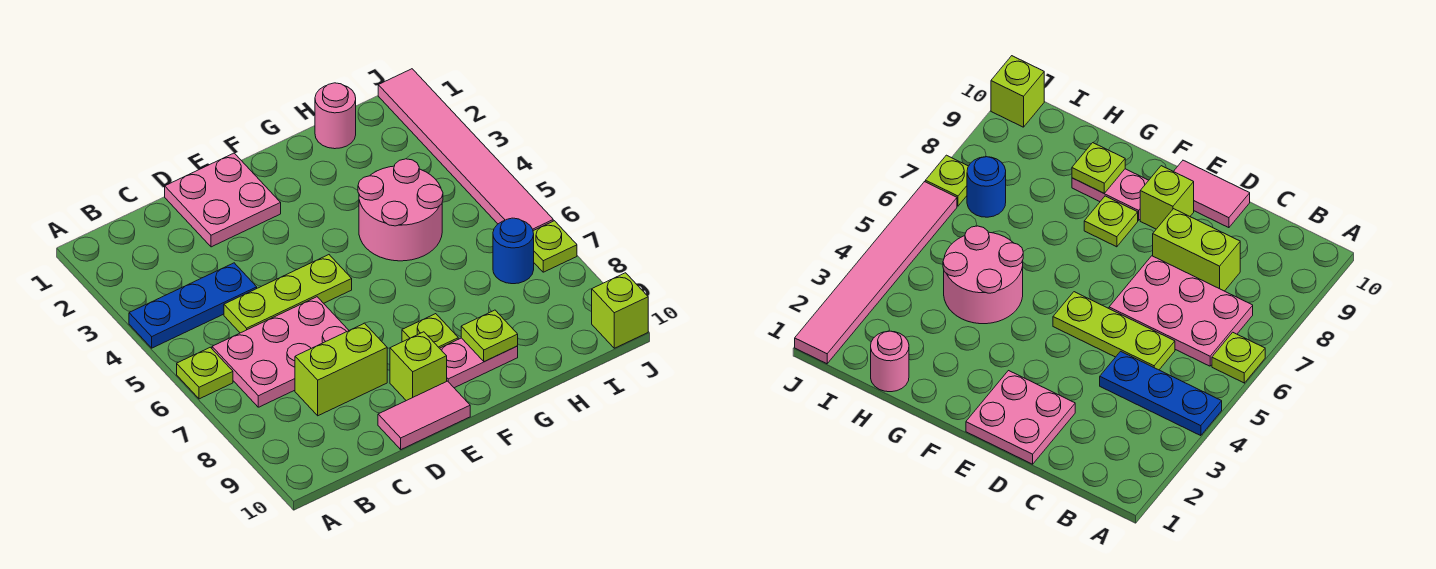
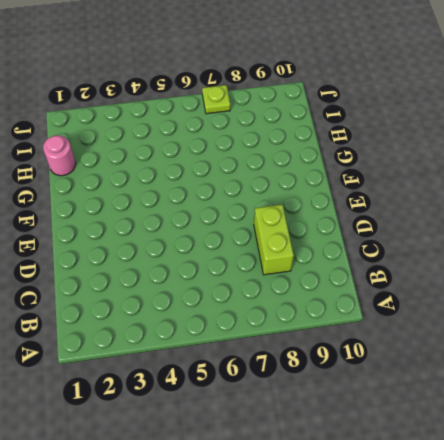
none -> blue plate A4:C4 level 1
none -> lime plate A6 level 1
none -> pink plate B6:D7 level 1

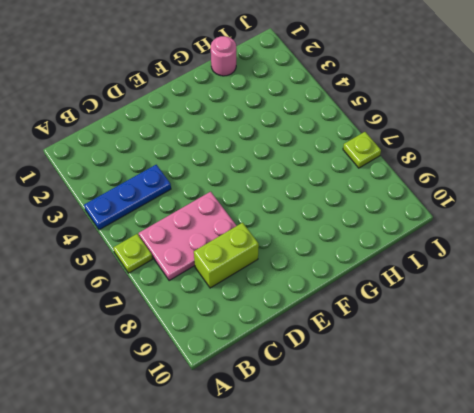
none -> lime plate C5:E5 level 1
none -> pink plate D1:E2 level 1
none -> pink tile D10:E10 level 1

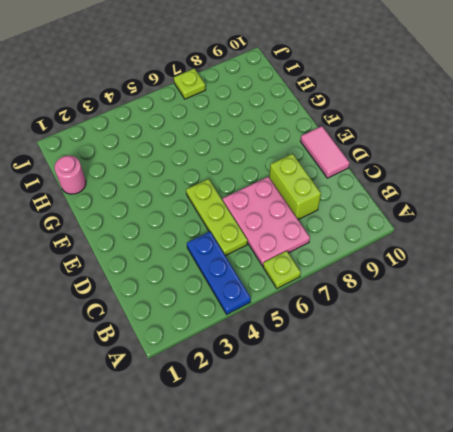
none -> pink plate D1:E2 level 1
none -> lime brick E9 level 1
none -> lime plate F8 level 1

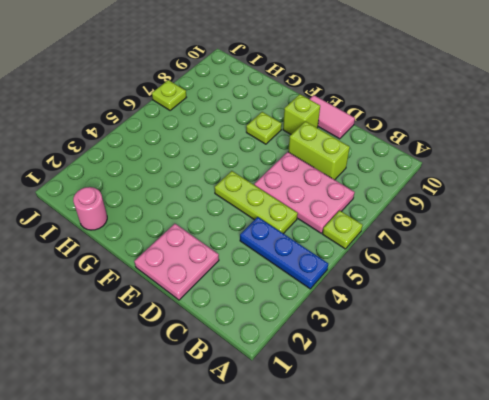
none -> pink plate F9:G9 level 1
none -> pink round brick G4:H5 level 1
none -> blue round brick I7 level 1

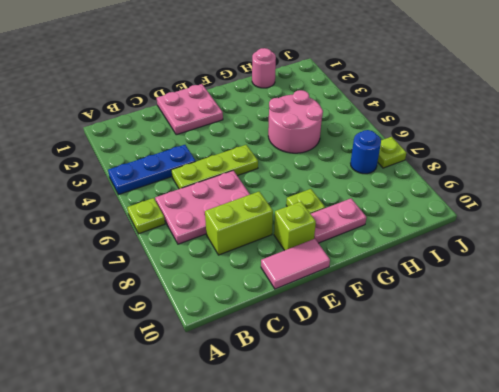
none -> pink tile J1:J6 level 1
none -> lime brick J10 level 1
none -> lime plate G9 level 2

